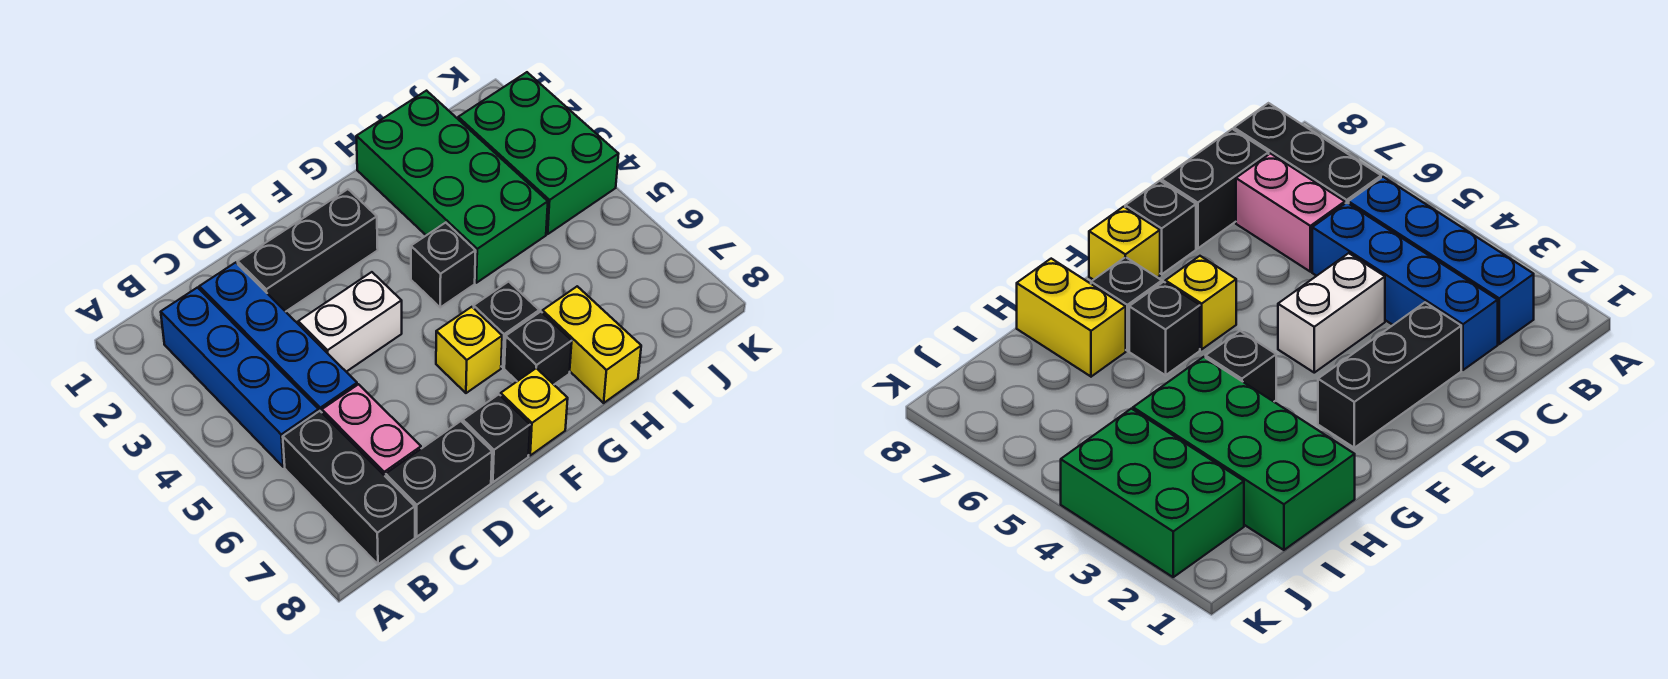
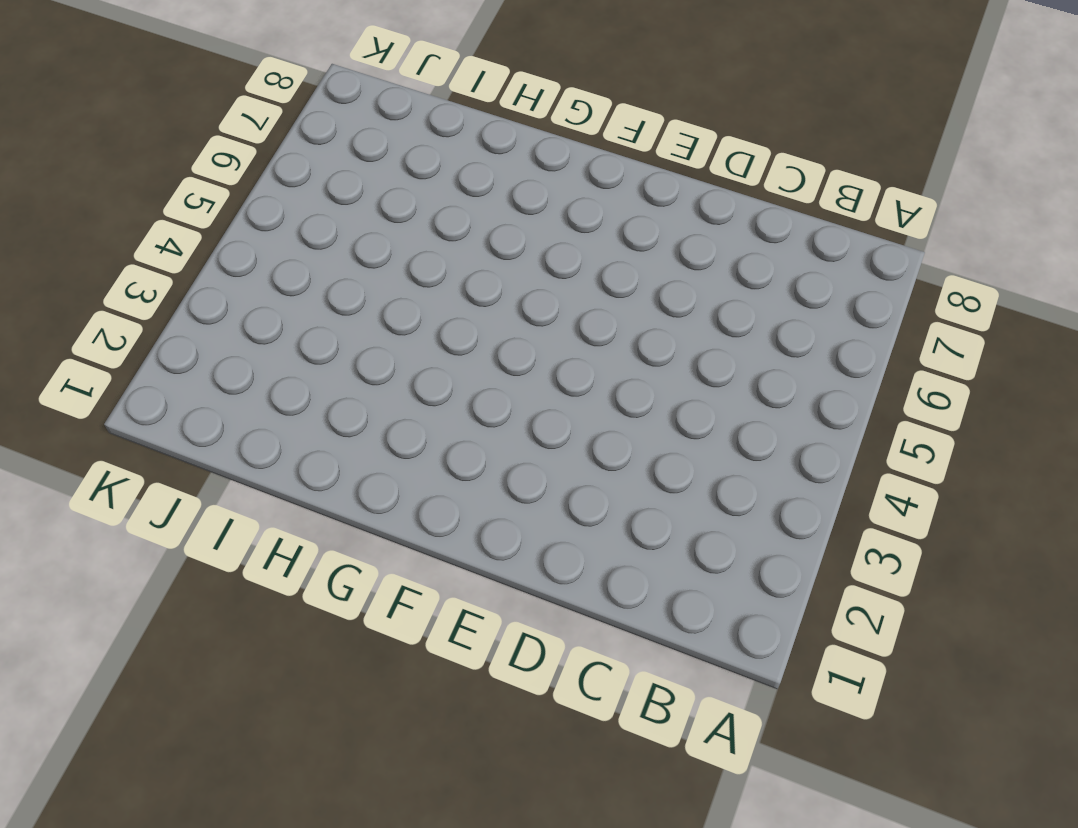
none -> blue brick B2:B5 level 1
none -> black brick B6:B8 level 1
none -> blue brick C2:C5 level 1

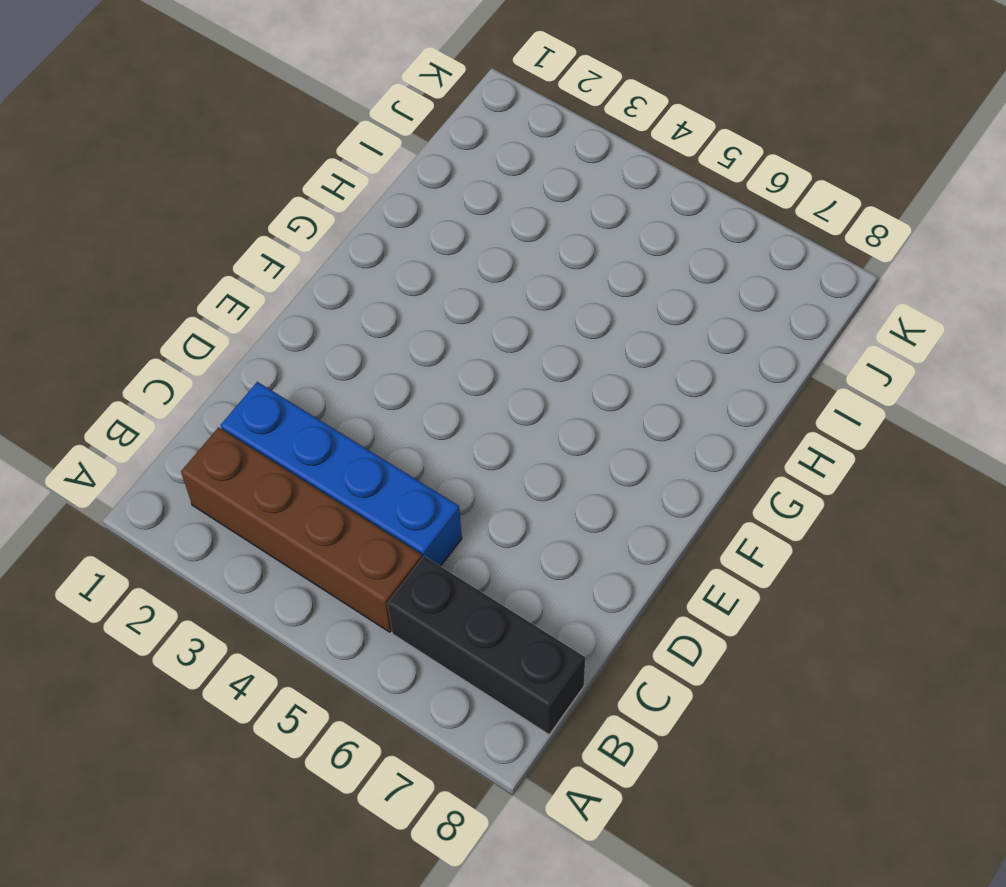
brown brick B2:B5 level 1 -> blue brick B2:B5 level 1
none -> pink brick C6:C7 level 1
none -> black brick C8:D8 level 1
none -> black brick D2:F2 level 1

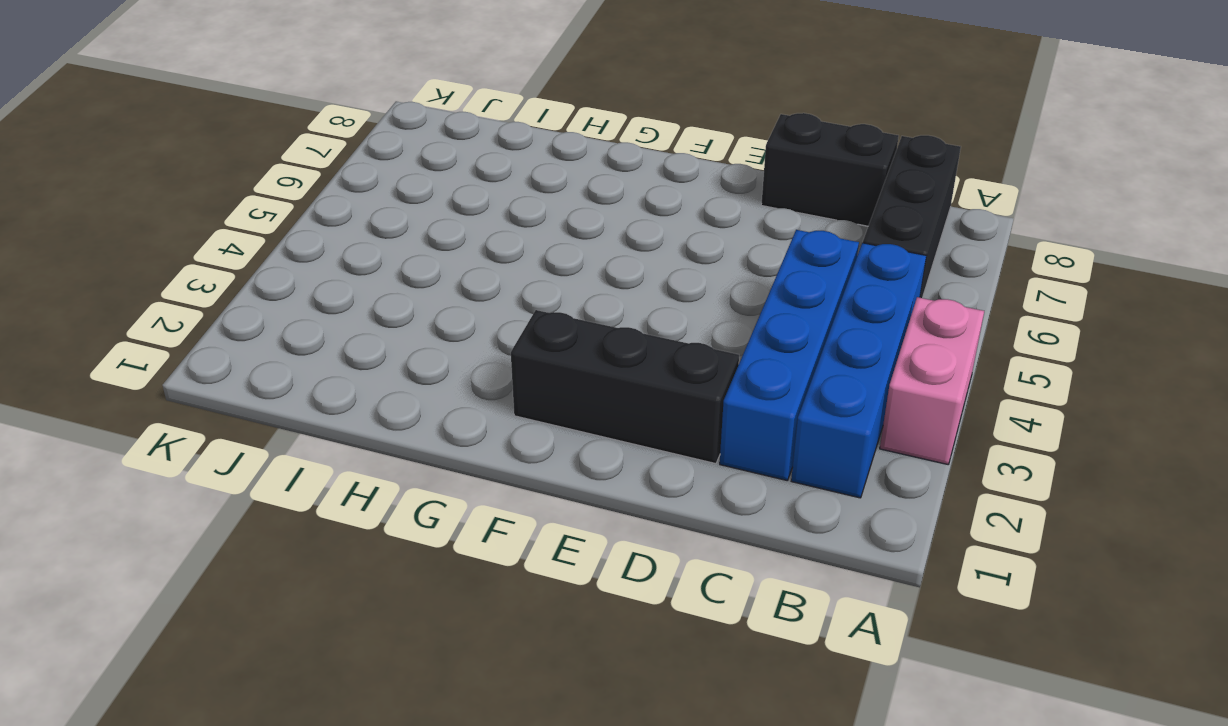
pink brick A3:A4 level 1 -> pink brick C6:C7 level 1
none -> white brick D4:E4 level 1
none -> black brick E8 level 1
none -> yellow brick F6 level 1

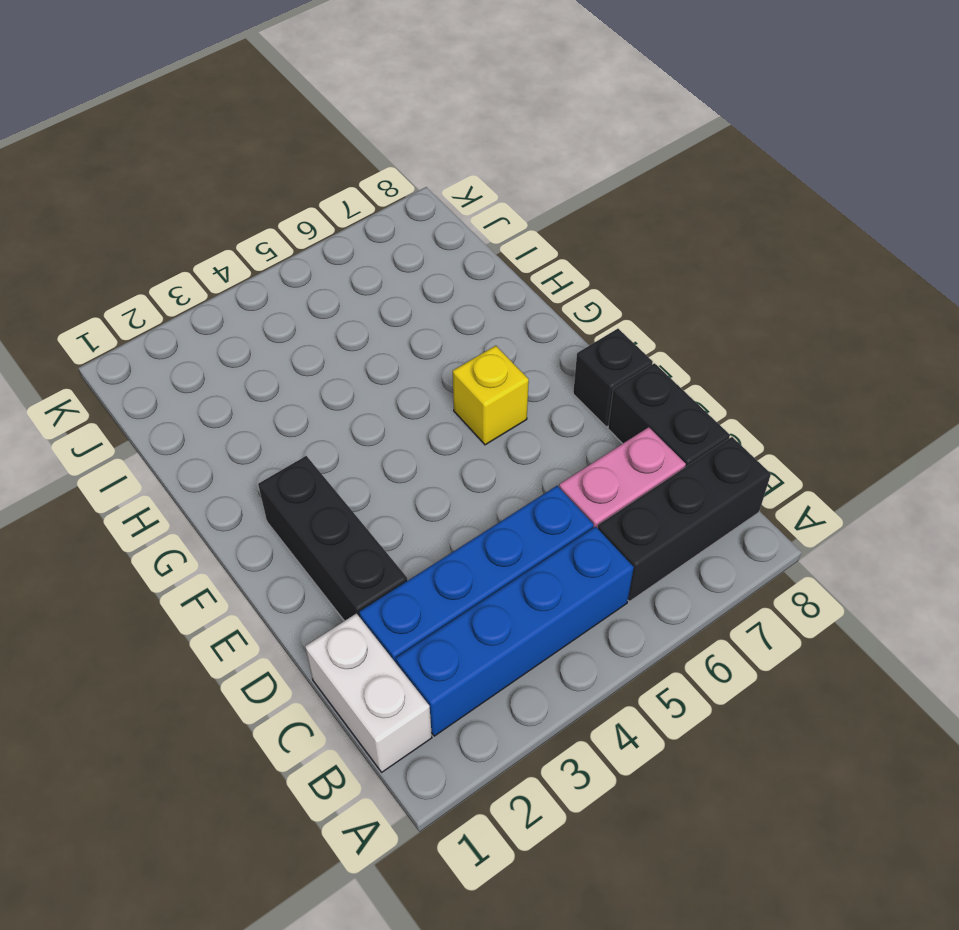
white brick B1:C1 level 1 -> white brick D4:E4 level 1
none -> yellow brick F8 level 1
none -> black brick G4 level 1
none -> black brick G6 level 1

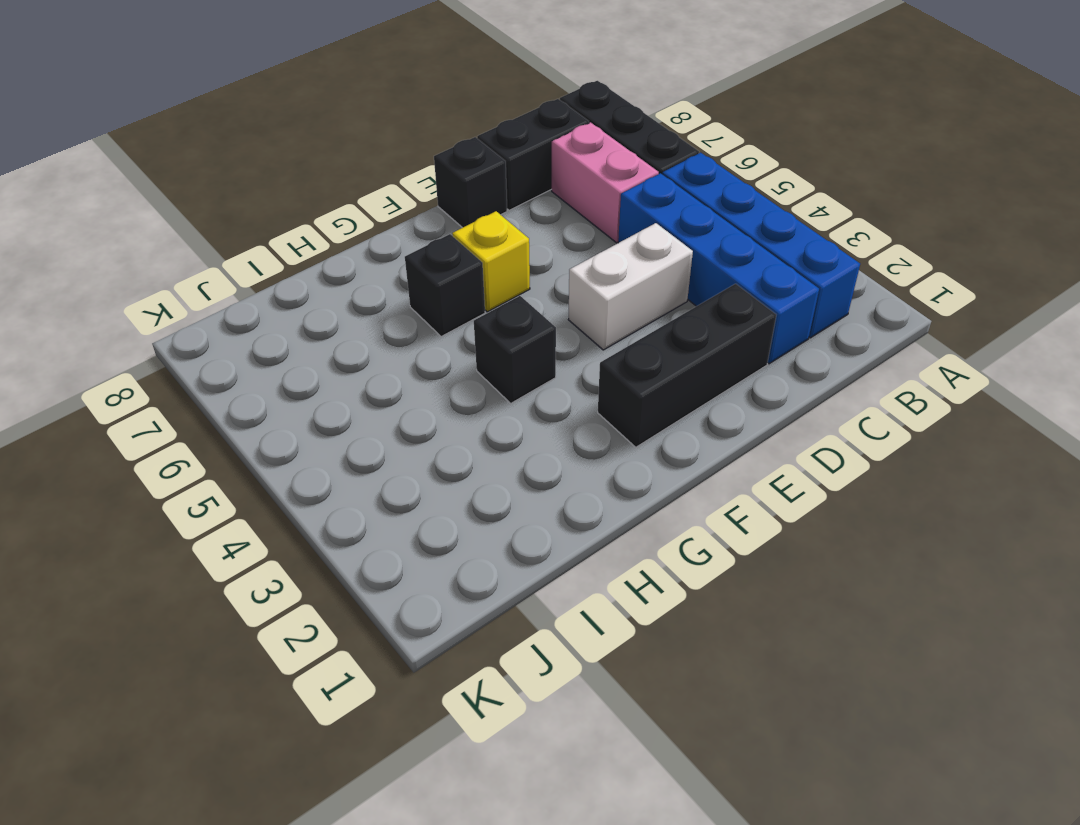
none -> yellow brick F8 level 1
none -> black brick G7 level 1
none -> green brick H1:I4 level 1

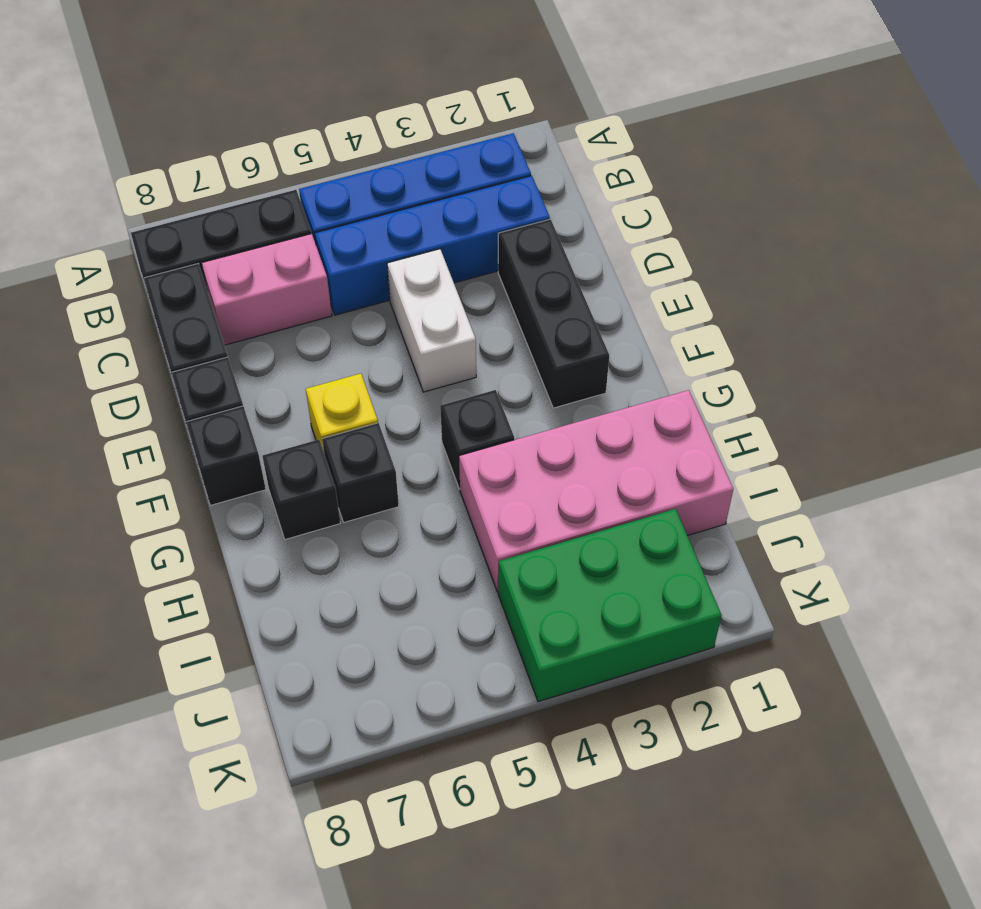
black brick F8 level 1 -> yellow brick F8 level 1
pink brick H1:I4 level 1 -> green brick H1:I4 level 1
none -> yellow brick H7:H8 level 1

